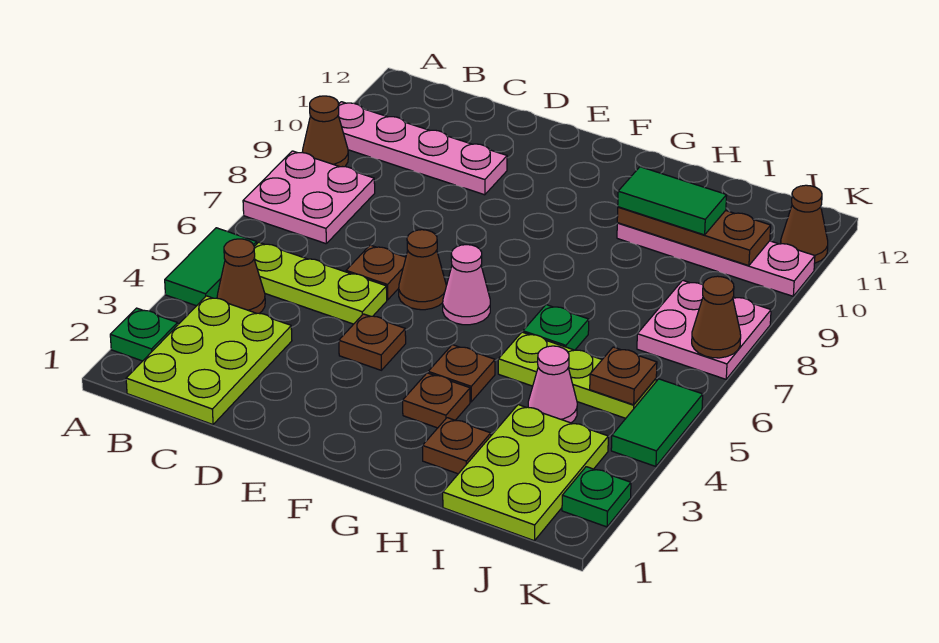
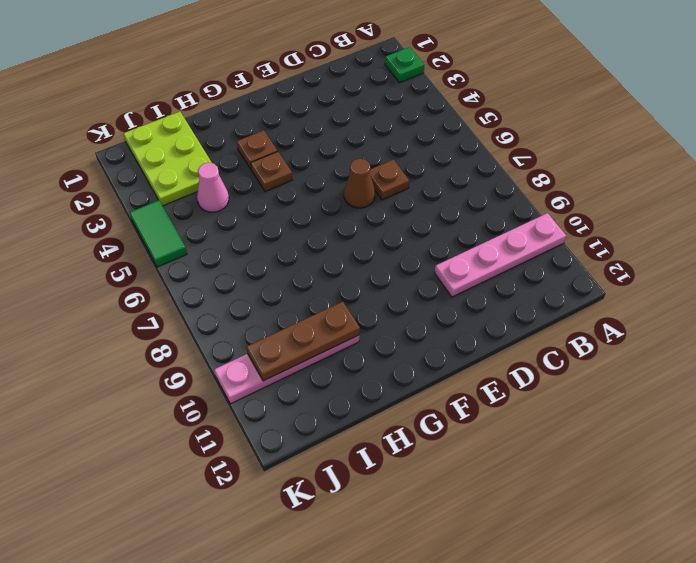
none -> green tile A4:A5 level 1
none -> pink plate A7:B8 level 1
none -> brown cone A9 level 1

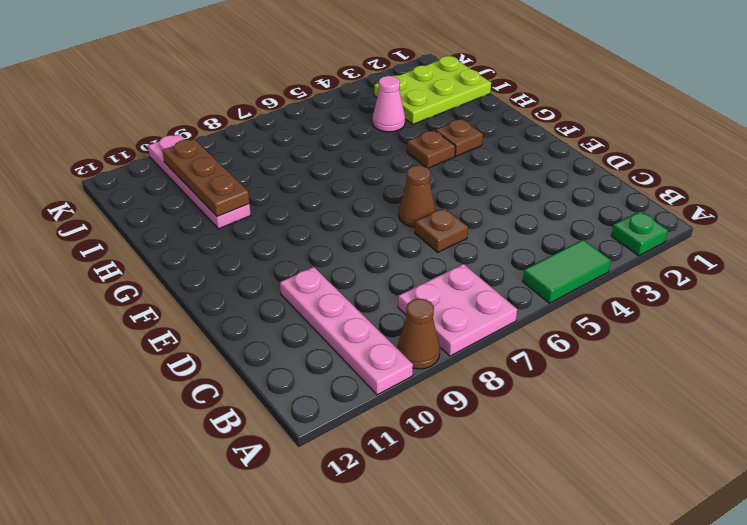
none -> lime plate B1:C3 level 1
none -> brown cone B4 level 1
none -> lime plate B5:D5 level 1

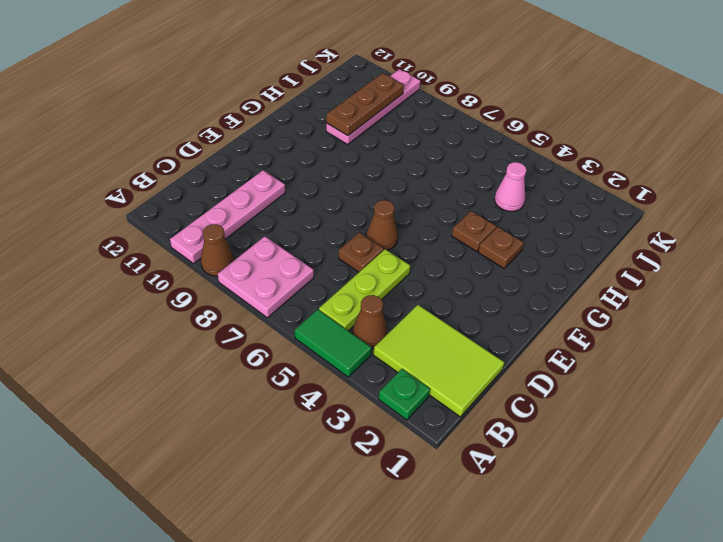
lime tile B1:C3 level 1 -> lime plate B1:C3 level 1
none -> brown plate E4 level 1
none -> pink cone F6 level 1
none -> brown plate H2 level 1

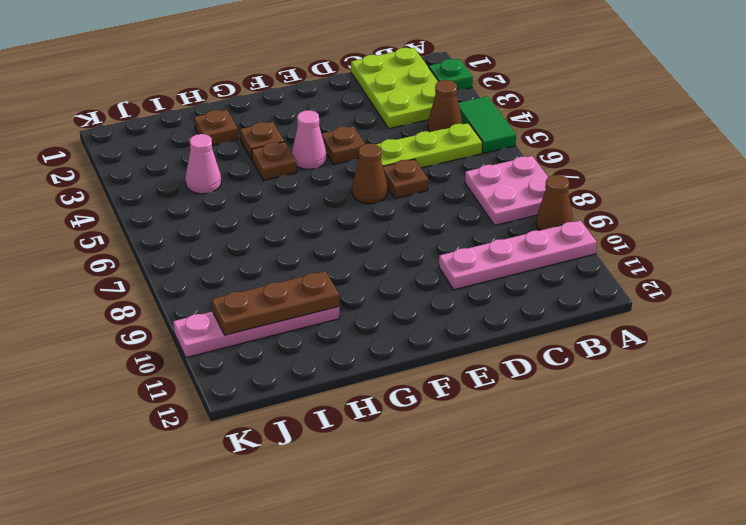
pink cone F4 level 1 -> pink cone F6 level 1
none -> lime plate H5:J5 level 1
none -> green plate H6 level 1
none -> lime plate I1:J3 level 1

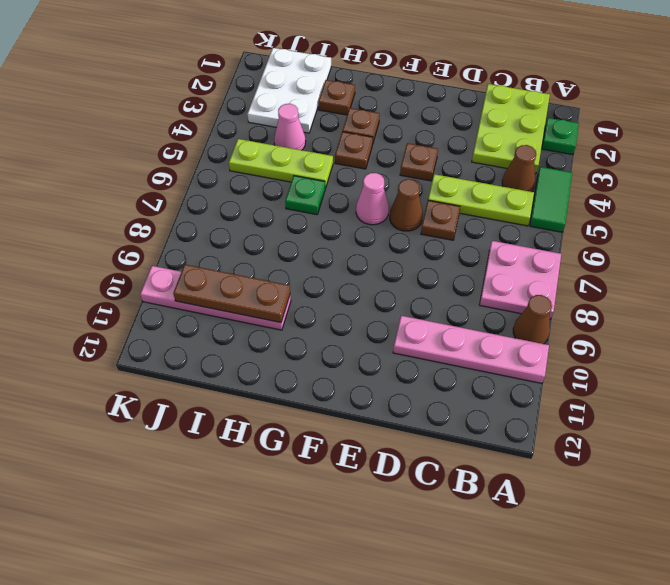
white plate I1:J3 level 1 -> lime plate I1:J3 level 1
none -> pink plate J7:K8 level 1
none -> green plate K2 level 1
none -> green tile K4:K5 level 1

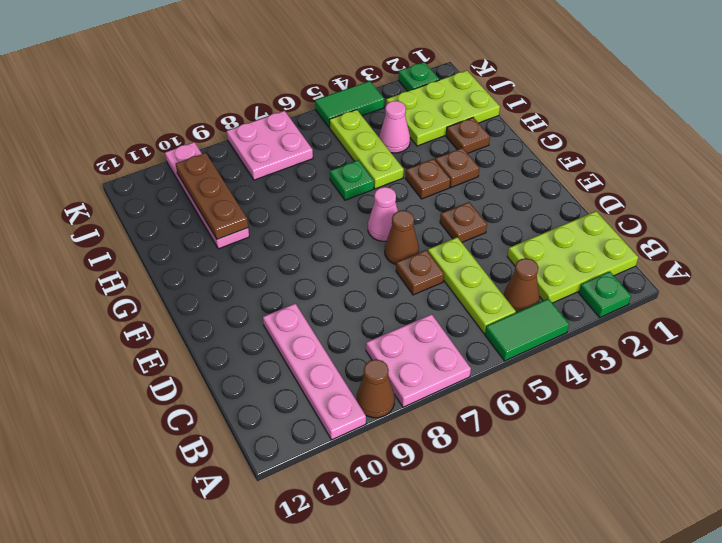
none -> brown cone K11 level 1
none -> brown plate J5 level 2
none -> brown cone K7 level 2

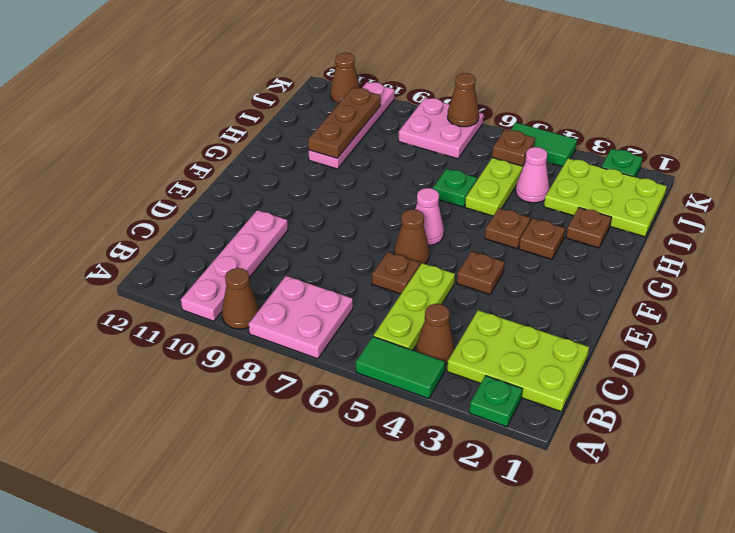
none -> green tile H10:I10 level 3

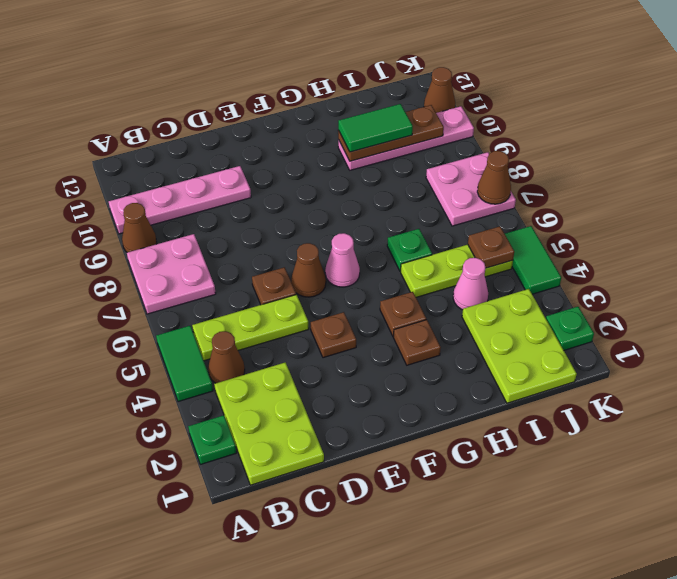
none -> brown plate H2 level 1

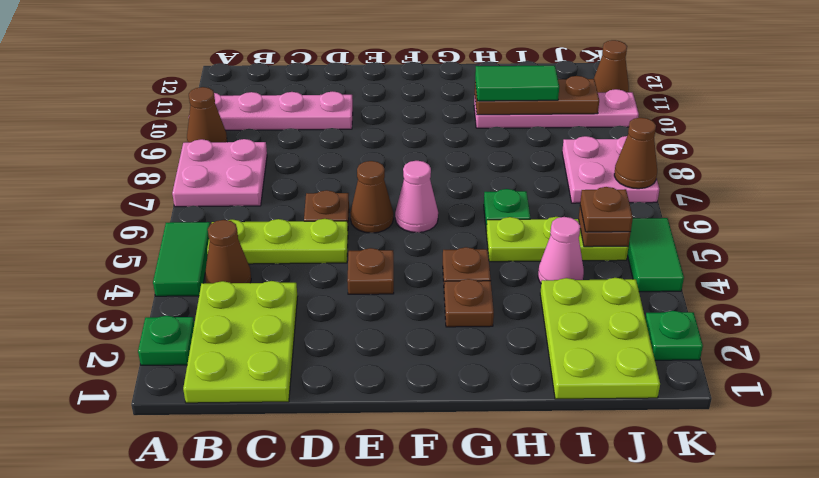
brown plate J5 level 3 -> brown plate H2 level 1

